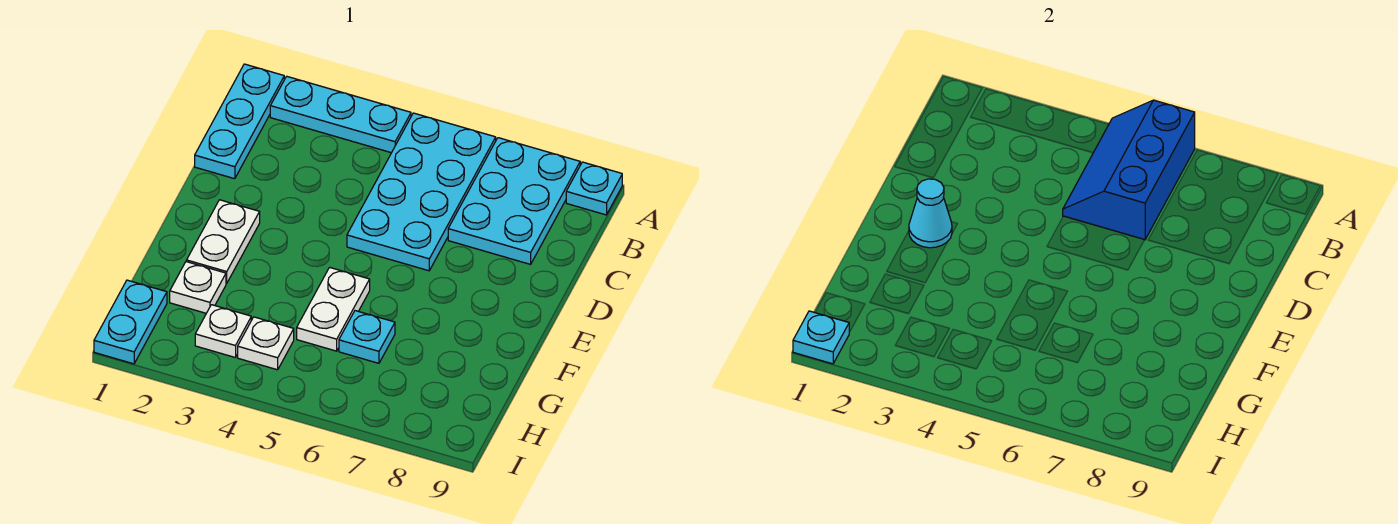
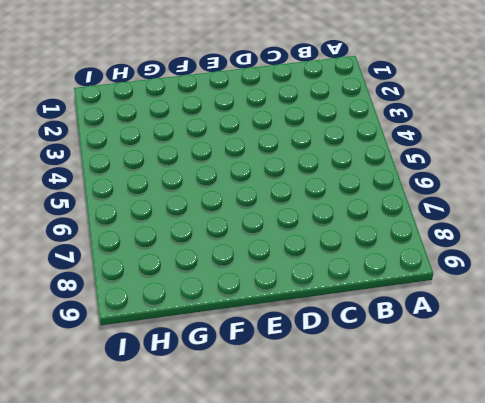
none -> cyan plate A1:C1 level 1
none -> cyan plate A2:A4 level 1
none -> cyan plate A5:D6 level 1

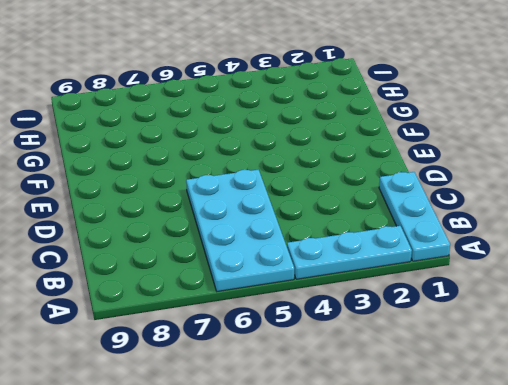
none -> cyan plate A7:C8 level 1
none -> cyan plate A9 level 1
none -> white plate E2:F2 level 1

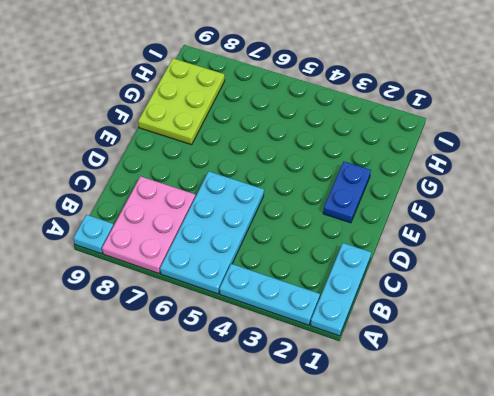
pink plate A7:C8 level 1 -> cyan plate A7:C8 level 1
blue plate E2:F2 level 1 -> white plate E2:F2 level 1
lime plate F8:H9 level 1 -> none
none -> white plate F5:G5 level 1
none -> white plate G2 level 1
none -> cyan plate G6 level 1

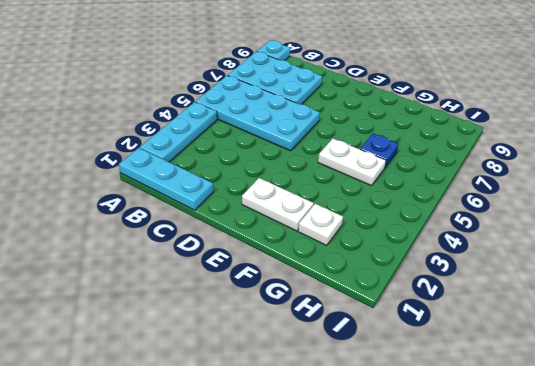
blue plate G6 level 1 -> cyan plate G6 level 1
none -> cyan plate H1:I1 level 1
none -> white plate H3 level 1
none -> white plate H4 level 1

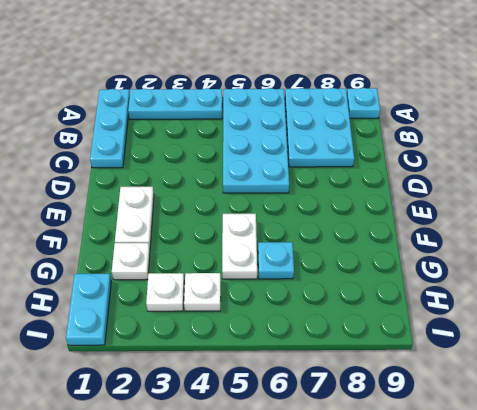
none -> blue slope A5:C6 level 2 top 6
none -> cyan cone E2 level 2
none -> cyan plate I1 level 2

